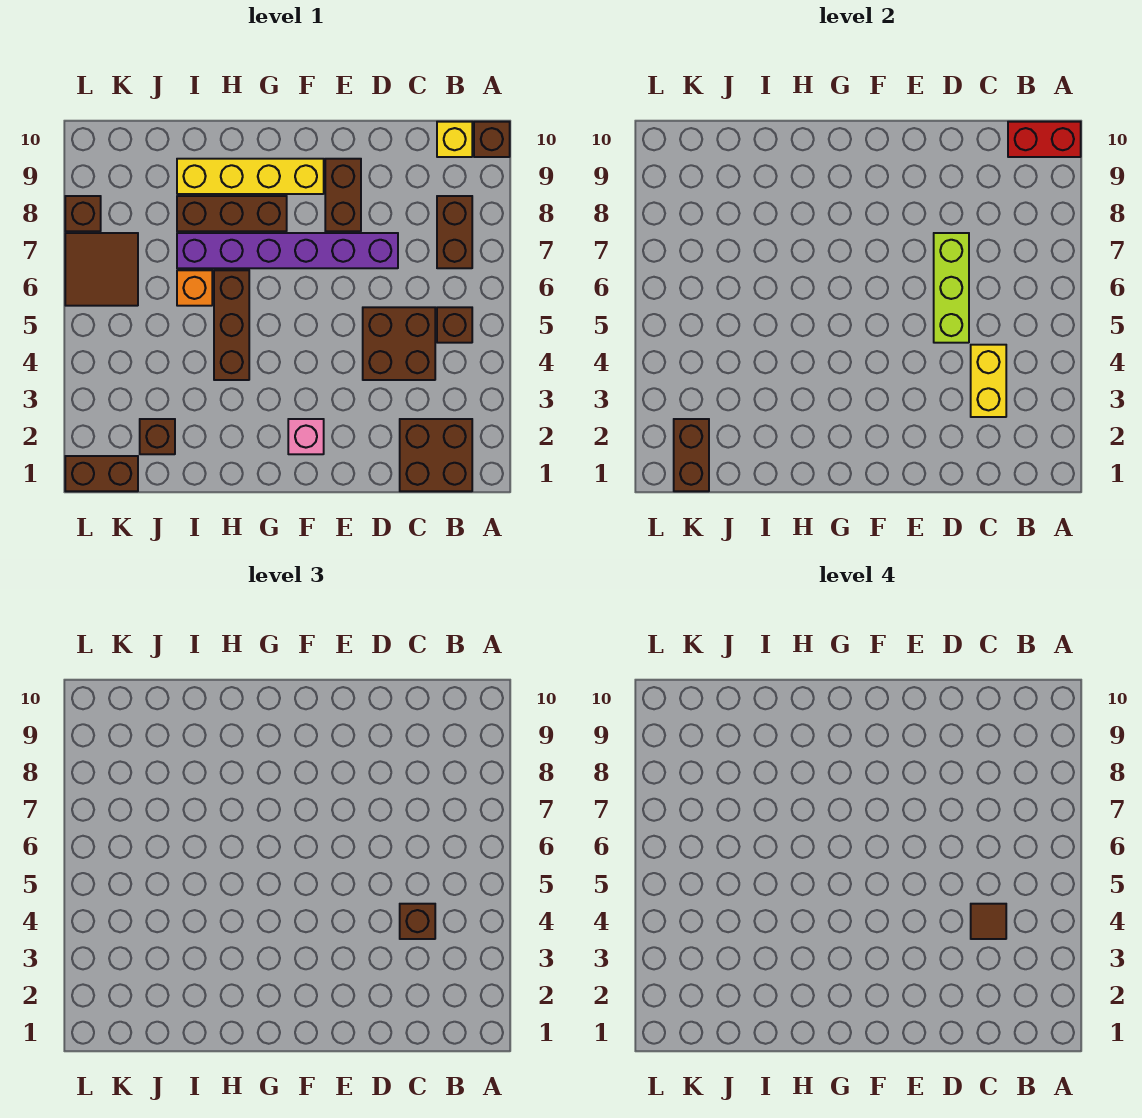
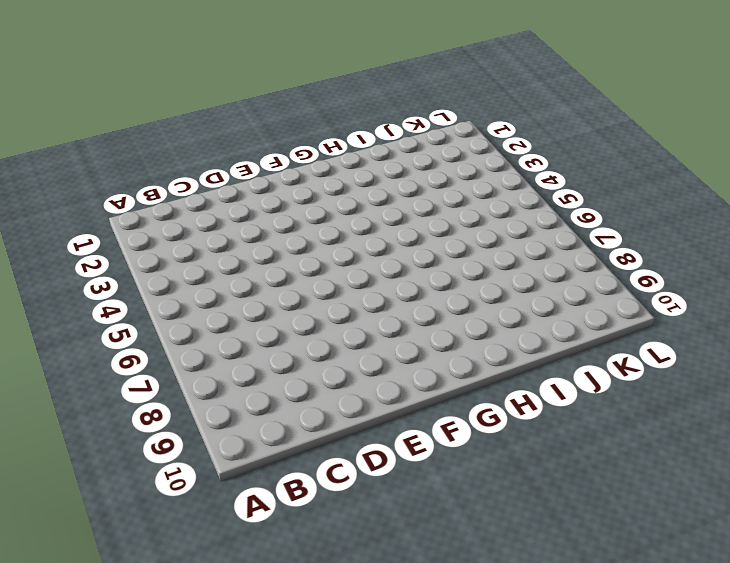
none -> brown brick A10 level 1
none -> brown brick B1:C2 level 1
none -> brown brick B5 level 1

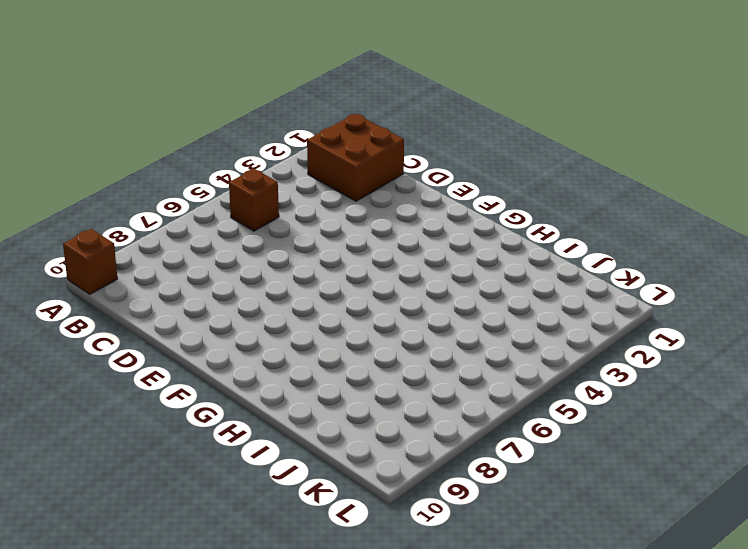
none -> brown brick B7:B8 level 1
none -> yellow brick B10 level 1
none -> brown brick C4:D5 level 1

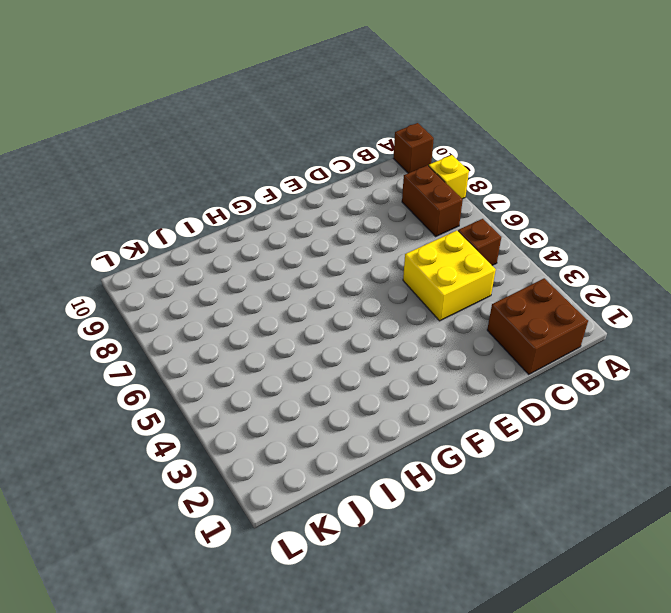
yellow brick A8 level 1 -> yellow brick B10 level 1
yellow brick C4:D5 level 1 -> brown brick C4:D5 level 1
none -> purple brick D7:I7 level 1
none -> brown brick E8:E9 level 1
none -> pink brick F2 level 1

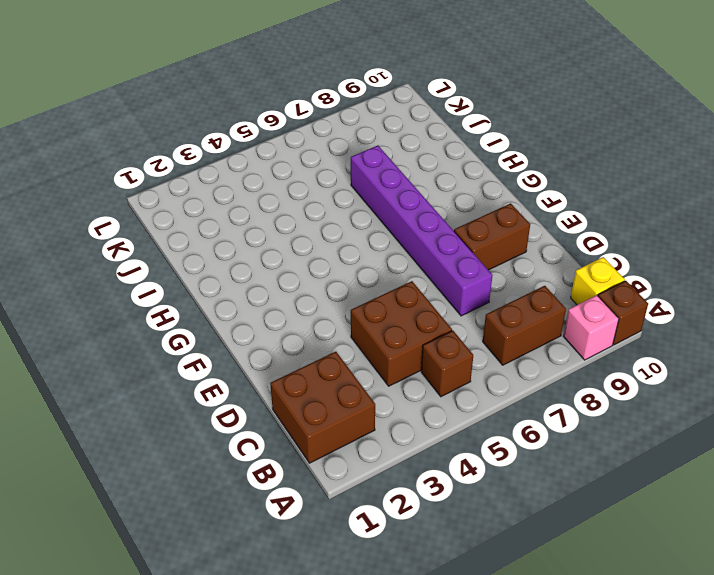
pink brick A9 level 1 -> pink brick F2 level 1
none -> yellow brick F9:I9 level 1
none -> brown brick G8:I8 level 1
none -> brown brick H4:H6 level 1

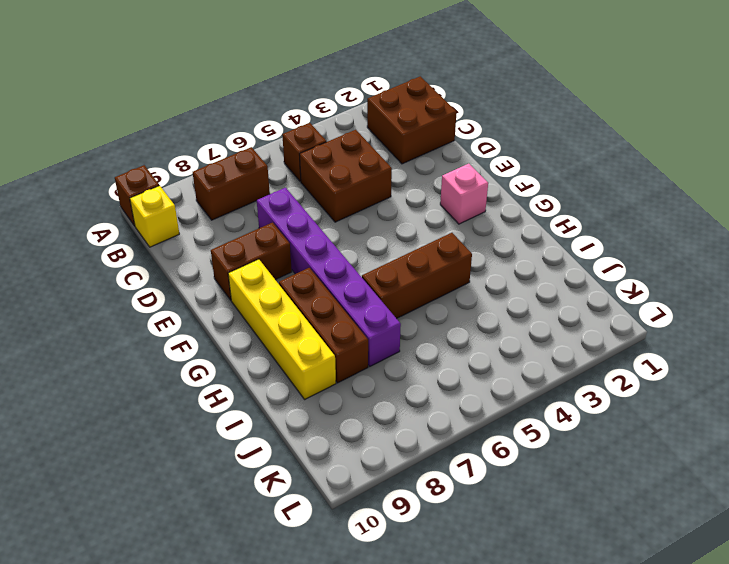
none -> orange brick I6 level 1
none -> brown brick J2 level 1
none -> brown brick K1:L1 level 1

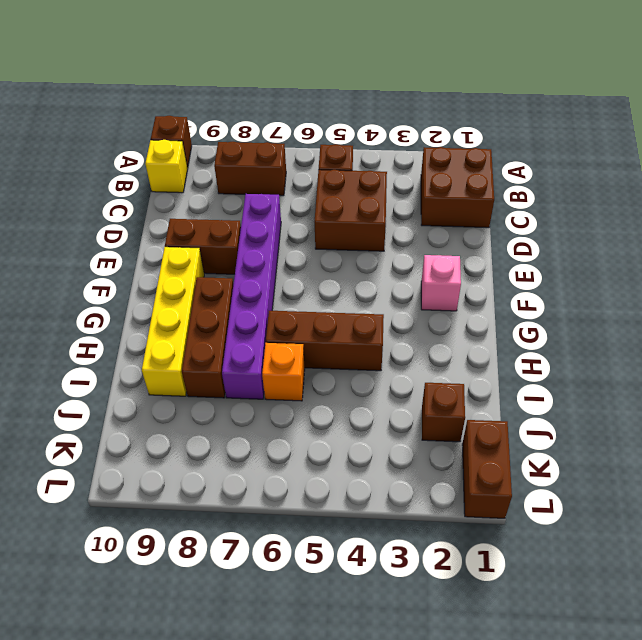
none -> brown tile K6:L7 level 1
none -> brown brick L8 level 1
none -> red brick A10:B10 level 2

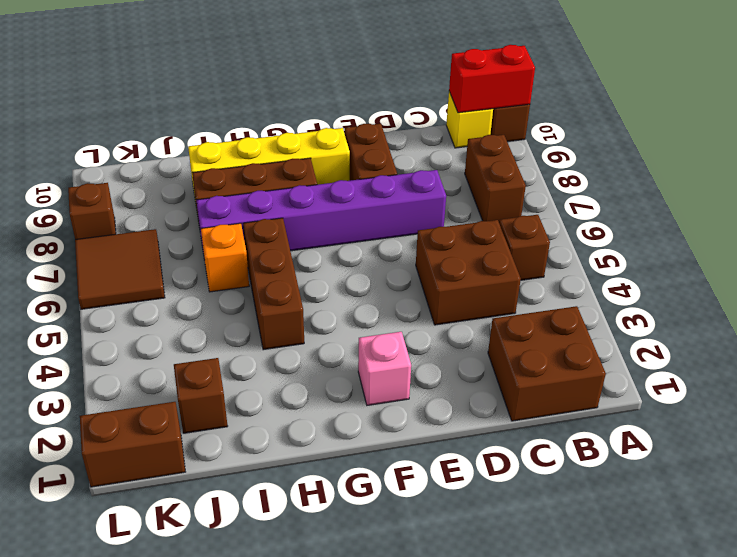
none -> yellow brick C3:C4 level 2
none -> lime brick D5:D7 level 2
none -> brown brick K1:K2 level 2

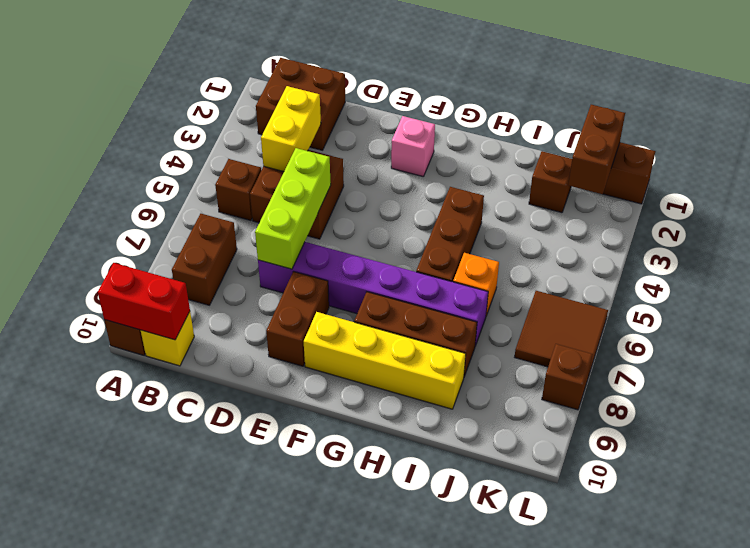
none -> brown brick C4 level 3
none -> brown tile C4 level 4

